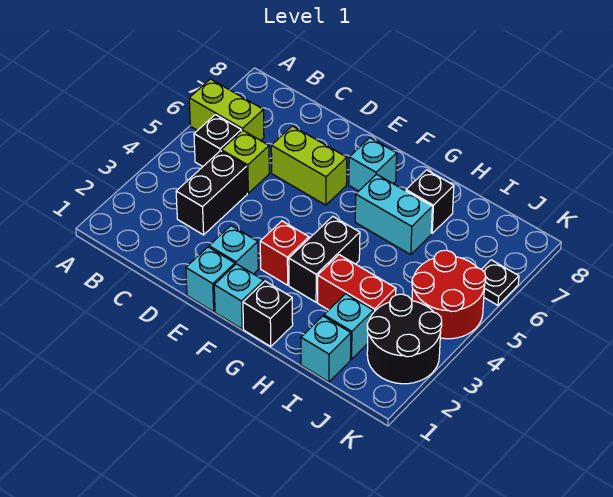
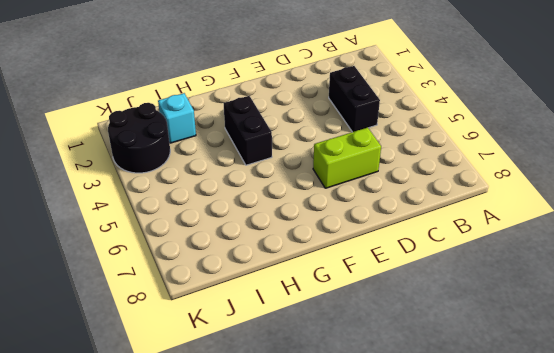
none -> lime brick A6:B6 level 1
none -> black brick B5 level 1
none -> lime brick C5 level 1

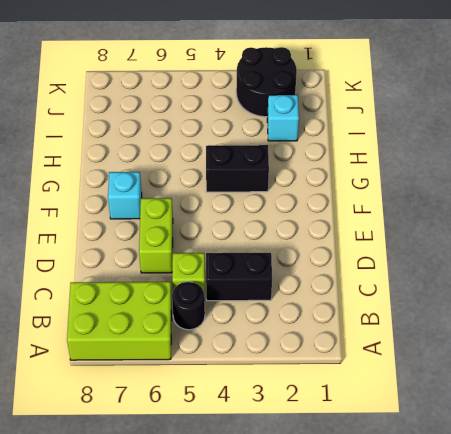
lime brick A6:B8 level 1 -> lime brick A6:B6 level 1
black round brick B5 level 1 -> black brick B5 level 1
none -> cyan brick E1 level 1
none -> cyan brick E2 level 1
none -> cyan brick F1 level 1

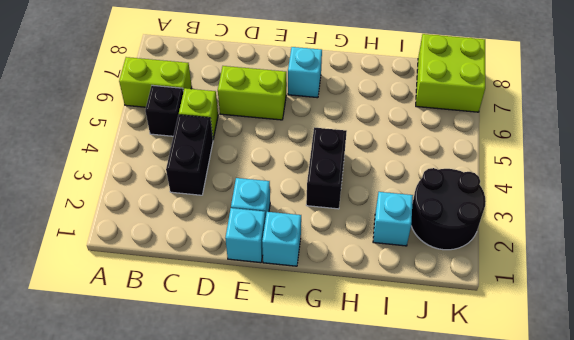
lime brick J7:K8 level 1 -> none
none -> red brick F3 level 1
none -> black brick G1 level 1
none -> cyan brick G6:H6 level 1

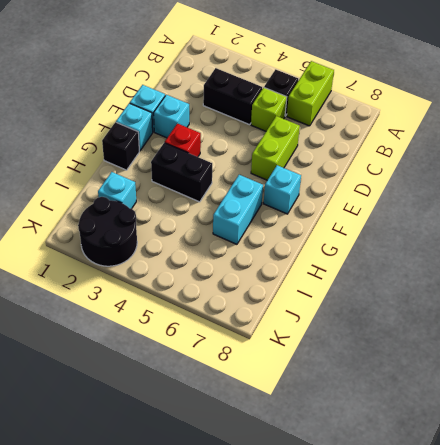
none -> red brick H3:I3 level 1
none -> black brick H7 level 1
none -> cyan brick I1 level 1

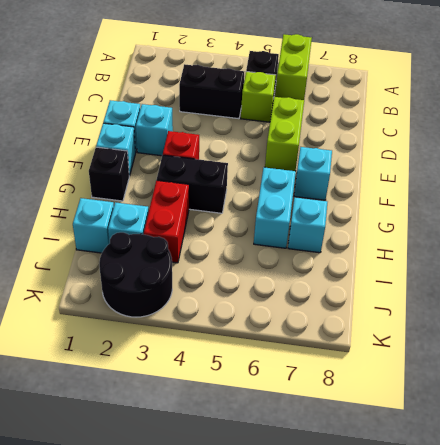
cyan brick H7 level 1 -> black brick H7 level 1
none -> red round brick J4:K5 level 1
none -> black plate K6 level 1

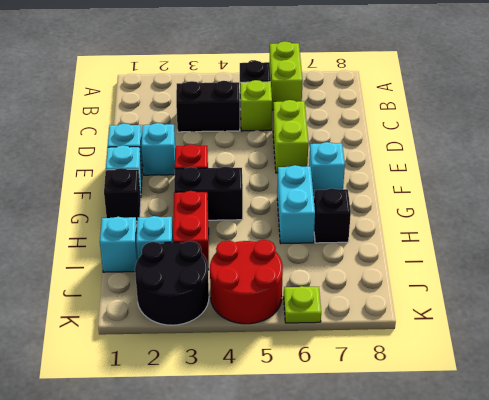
lime plate K6 level 1 -> black plate K6 level 1

